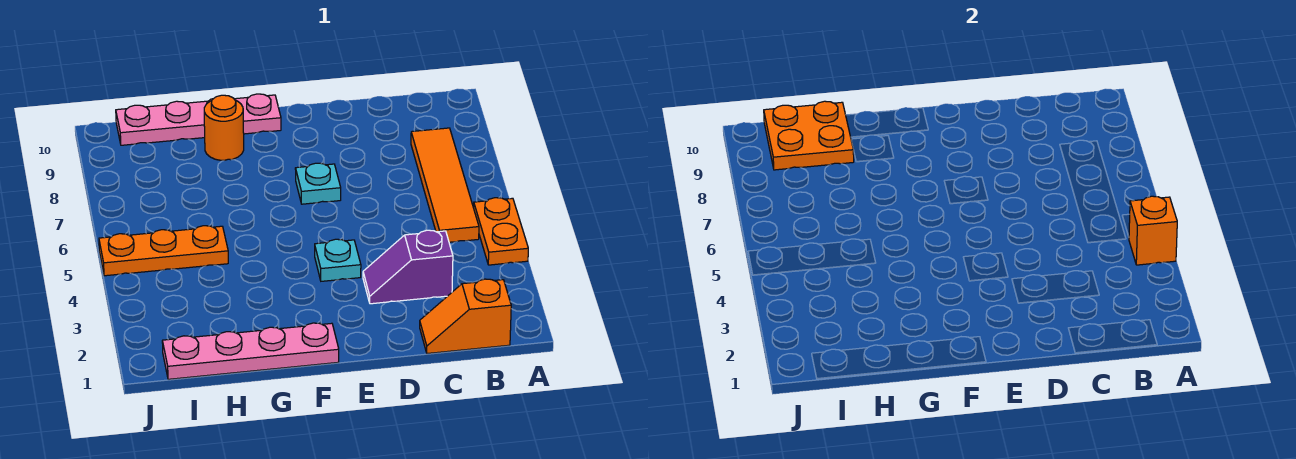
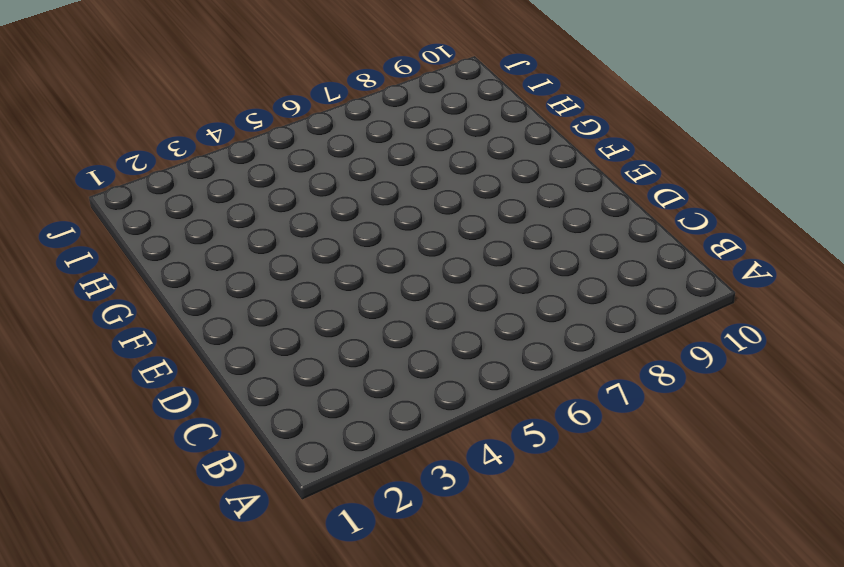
none -> orange plate A4:A5 level 1
none -> orange slope B1:C1 level 1 top B
none -> orange tile B5:B8 level 1

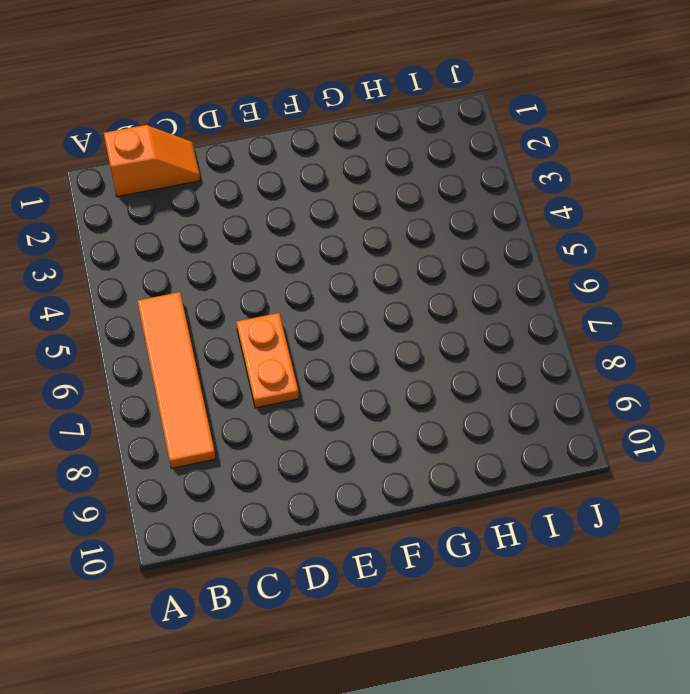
orange plate D6:D7 level 1 -> orange plate A4:A5 level 1
none -> purple slope C3:D3 level 1 top C
none -> cyan plate E4 level 1
none -> cyan plate E7 level 1

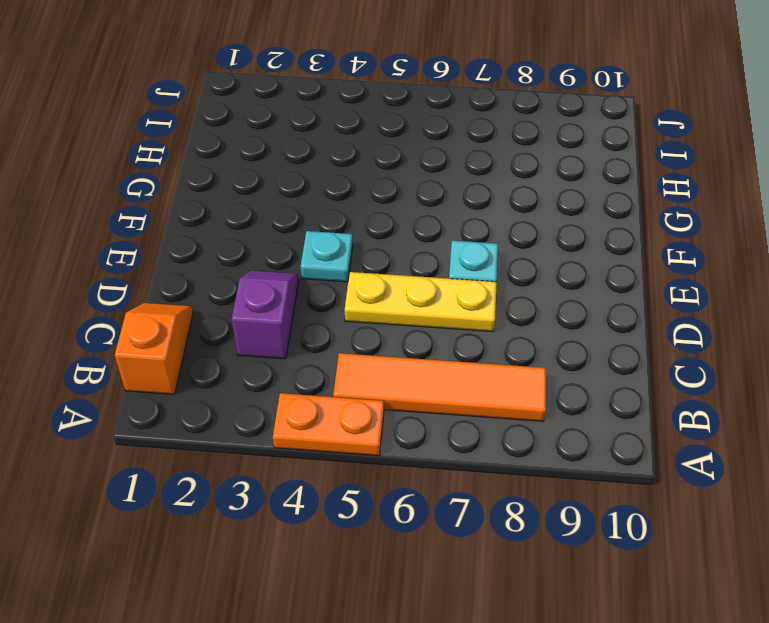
yellow plate D5:D7 level 1 -> none
none -> pink plate F1:I1 level 1
none -> pink plate F10:I10 level 1
none -> orange round brick G9 level 1

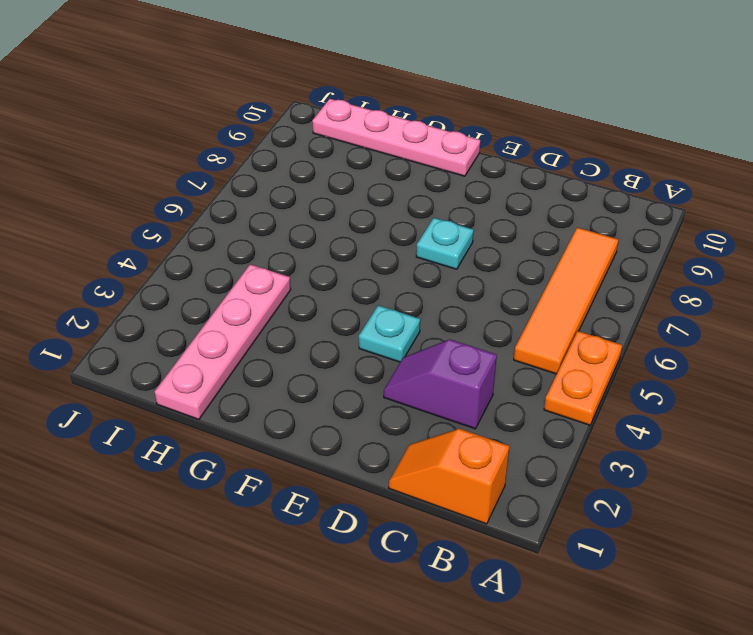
pink plate H1:H4 level 1 -> pink plate F1:I1 level 1
none -> orange round brick G9 level 1
none -> orange plate H5:J5 level 1
none -> orange brick A4 level 2

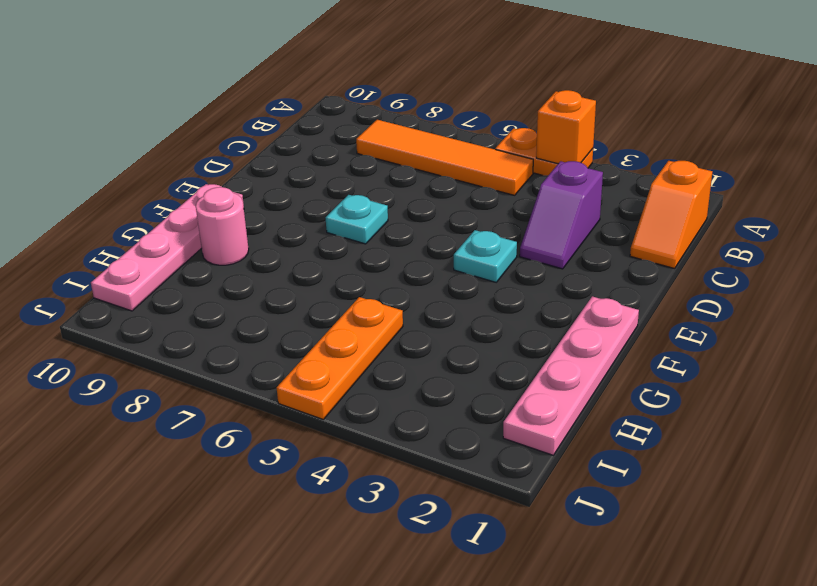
pink round brick G9 level 1 -> orange round brick G9 level 1
none -> orange plate H9:I10 level 2

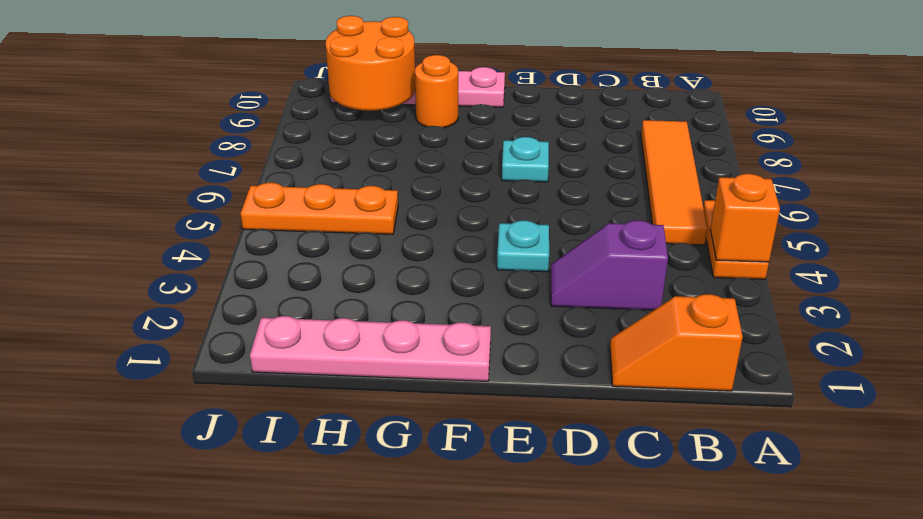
orange round brick H9:I10 level 2 -> orange plate H9:I10 level 2

